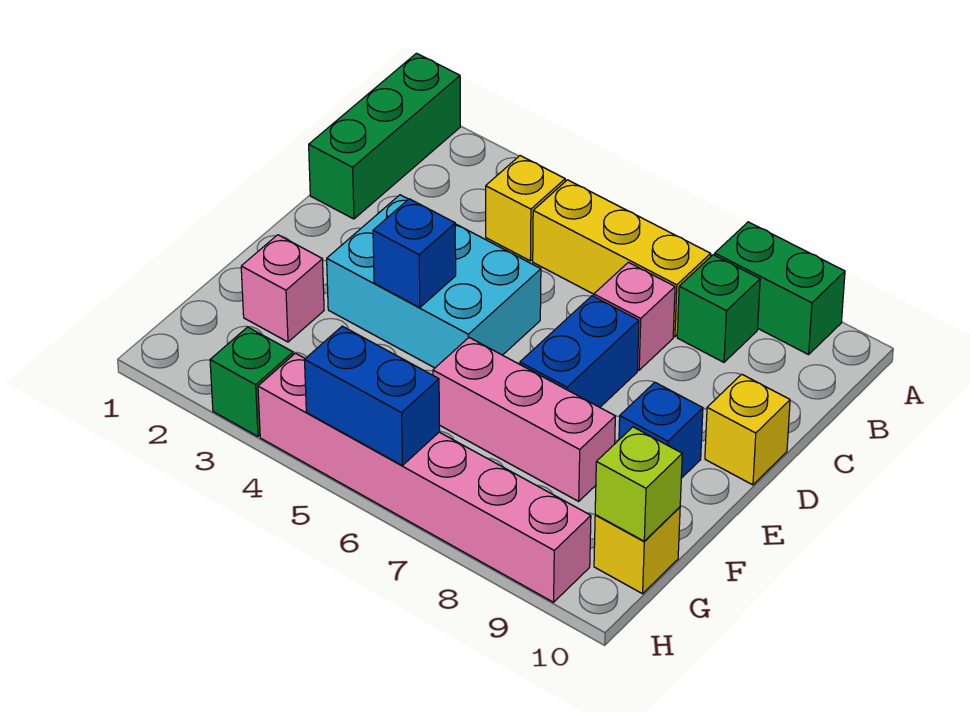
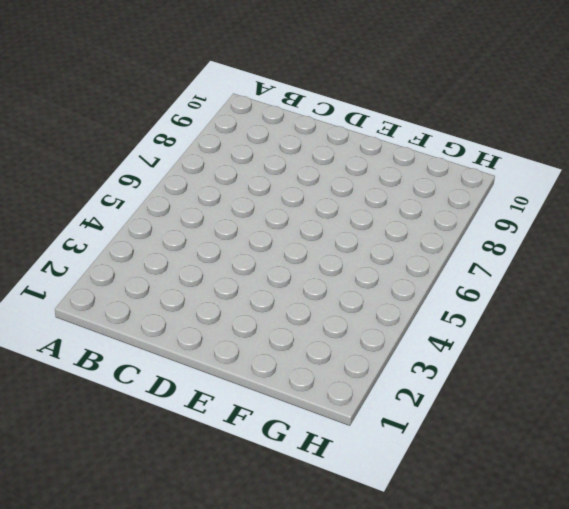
none -> green brick A1:C1 level 1
none -> green brick A8:A9 level 1
none -> yellow brick B4 level 1

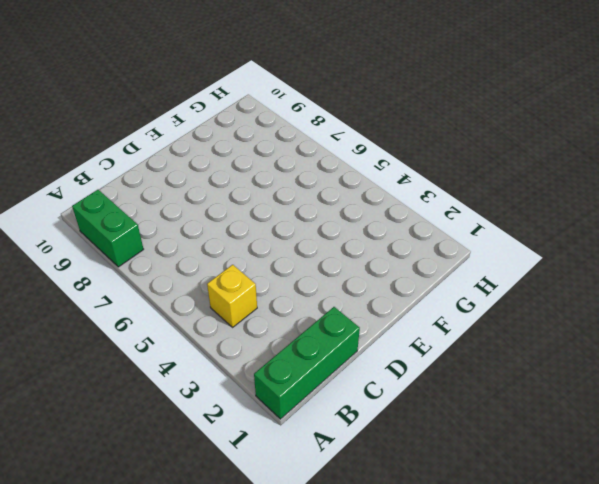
none -> yellow brick B5:B7 level 1
none -> green brick B8 level 1
none -> pink brick C7 level 1

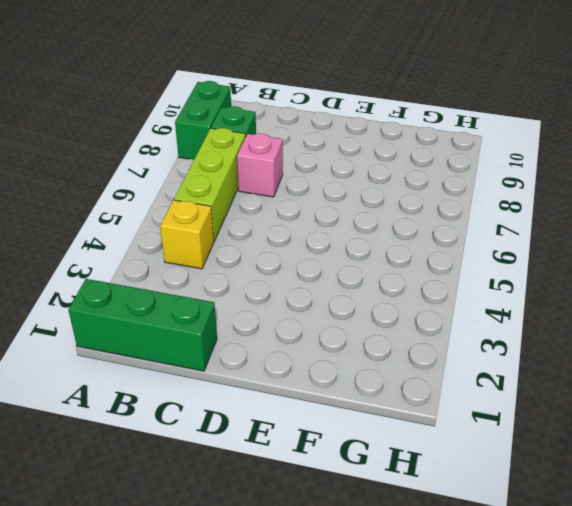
lime brick B5:B7 level 1 -> yellow brick B5:B7 level 1
none -> cyan brick D3:E5 level 1
none -> blue brick D7:E7 level 1
none -> yellow brick D10 level 1

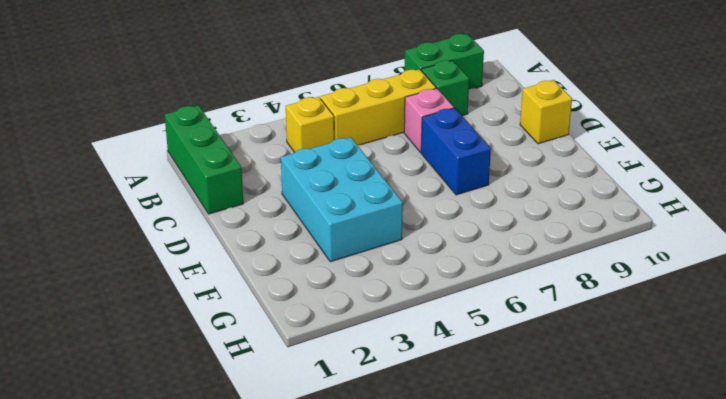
cyan brick D3:F4 level 1 -> cyan brick D3:E5 level 1
none -> blue brick E9 level 1
none -> pink brick F2 level 1
none -> pink brick F6:F8 level 1

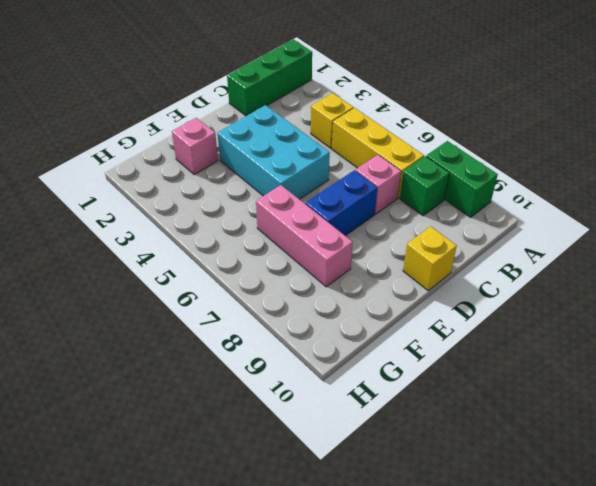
none -> blue brick E9 level 1
none -> yellow brick G10 level 1
none -> green brick H3 level 1

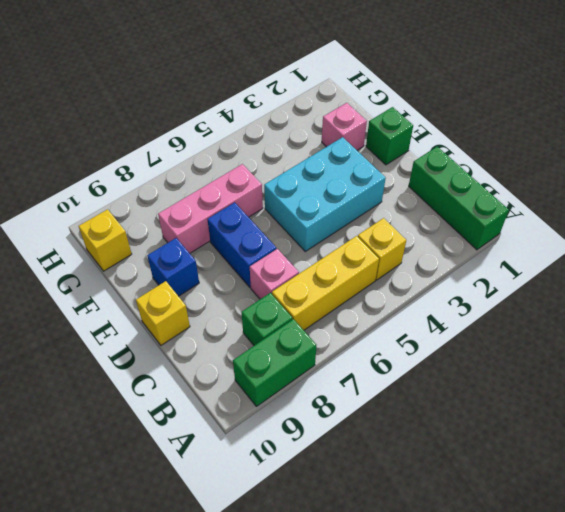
green brick E1 level 1 -> green brick H3 level 1
none -> pink brick H4:H9 level 1
none -> blue brick E4 level 2
none -> lime brick G10 level 2

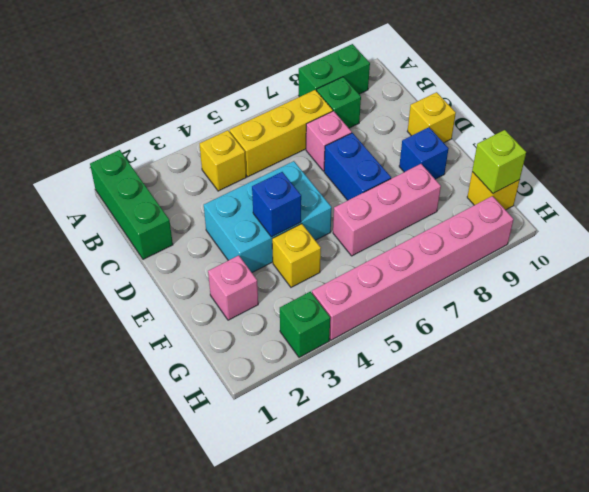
yellow brick F4 level 1 -> none
none -> blue brick H5:H6 level 2

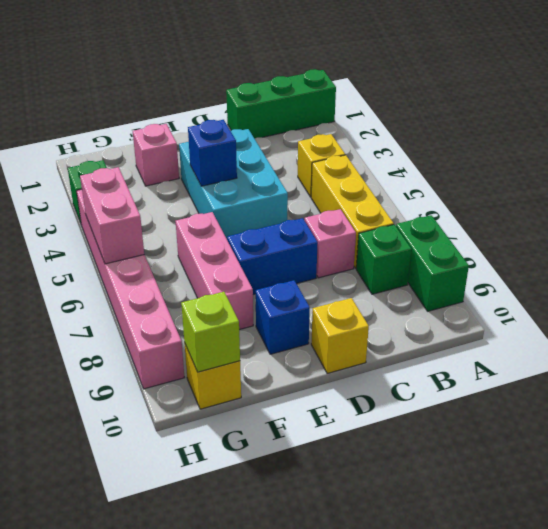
pink brick H5:H6 level 2 -> blue brick H5:H6 level 2

